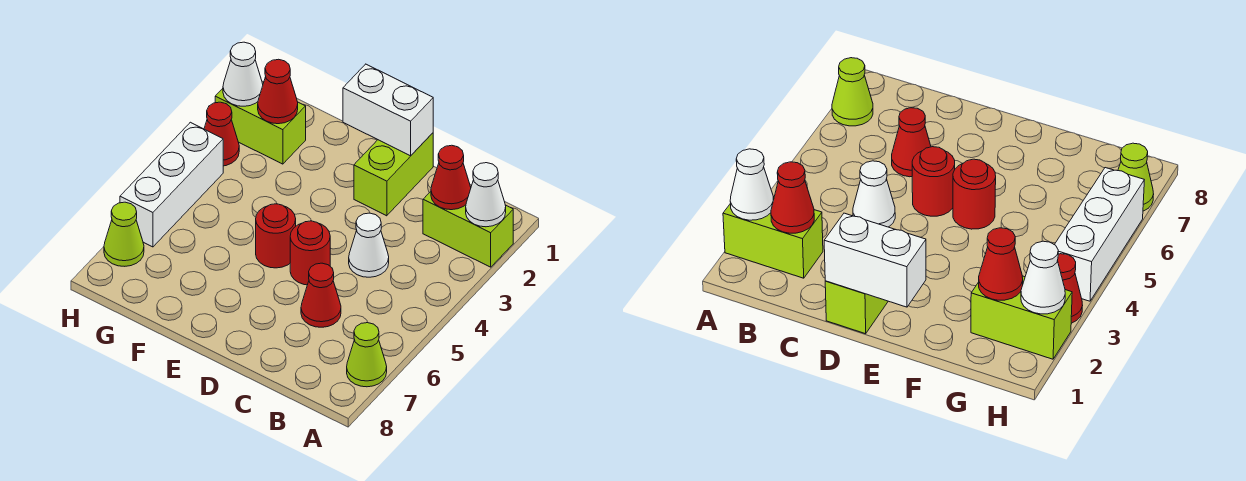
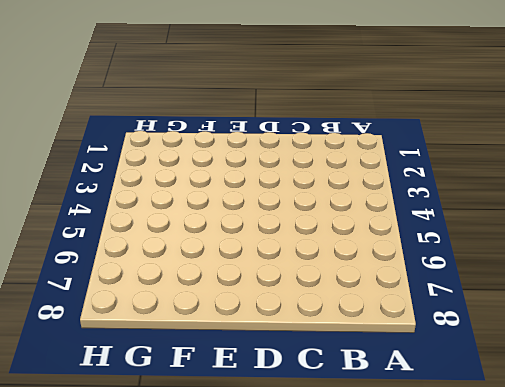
none -> lime brick A2:B2 level 1
none -> lime cone A7 level 1
none -> white cone C4 level 1

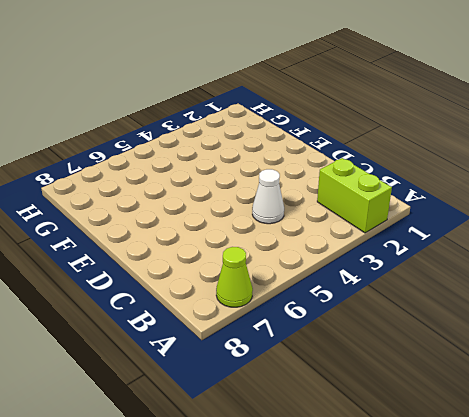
none -> red cone C6 level 1
none -> lime brick D1:D2 level 1
none -> red round brick D5 level 1

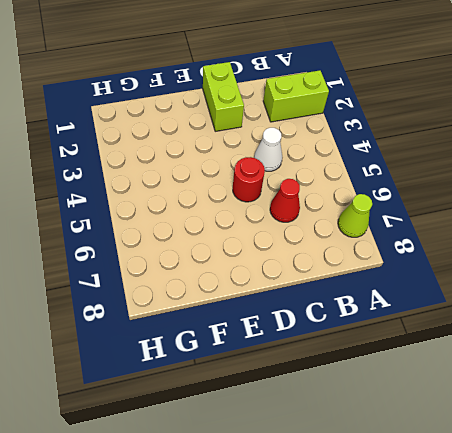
none -> red round brick E5 level 1
none -> lime brick G2:H2 level 1
none -> red cone H3 level 1

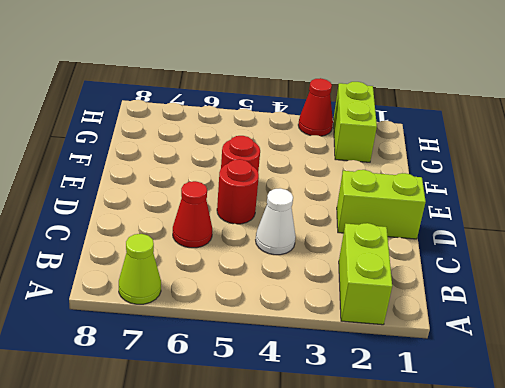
none -> white brick H4:H6 level 1
none -> lime cone H7 level 1
none -> white cone A2 level 2

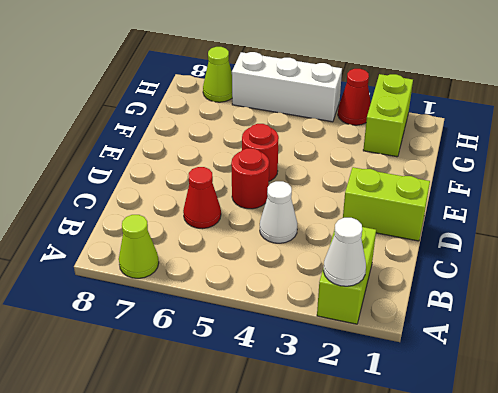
none -> red cone B2 level 2
none -> white brick D1:E1 level 2
none -> red cone G2 level 2

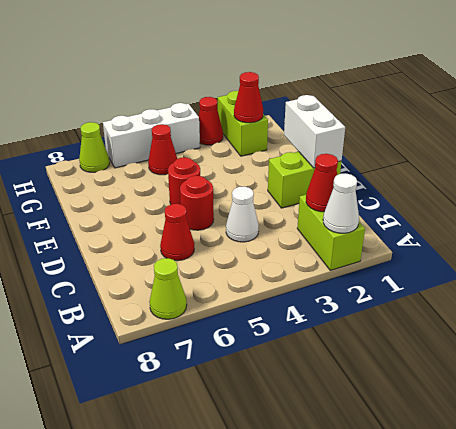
red cone G5 level 1 -> none
none -> white cone H2 level 2

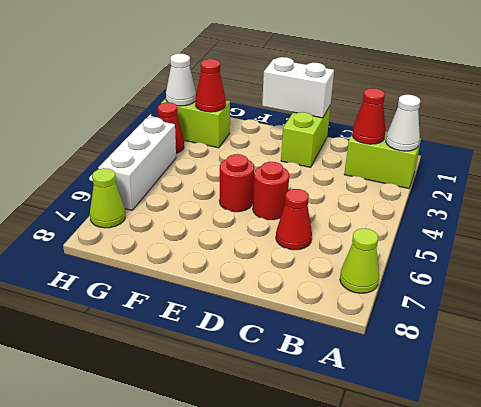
none -> white cone C4 level 1

